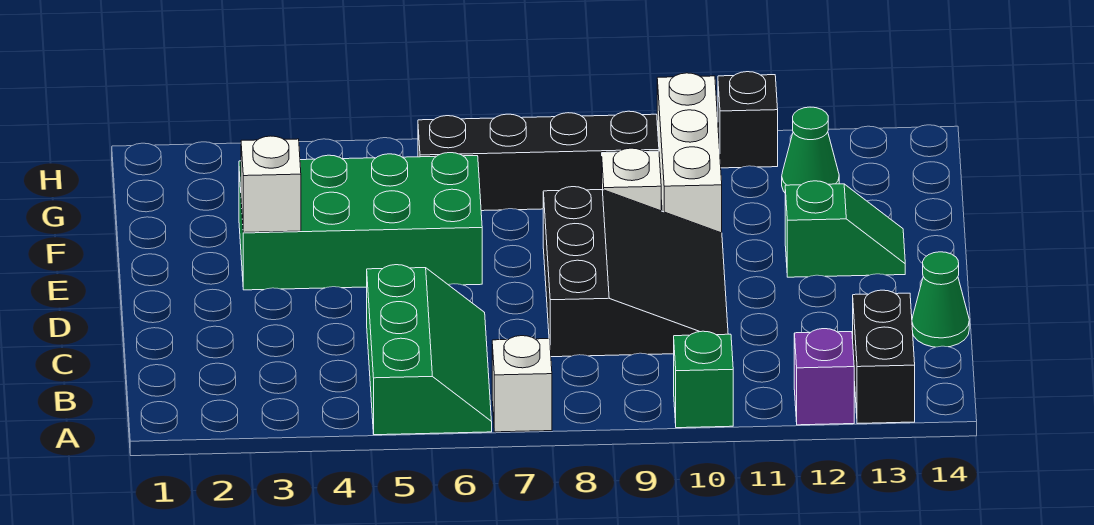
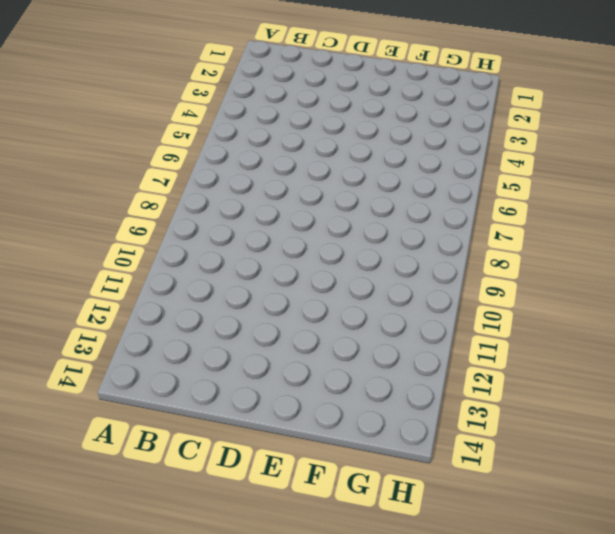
none -> green slope A5:C6 level 1 top 5
none -> white brick A7 level 1
none -> green brick A10 level 1

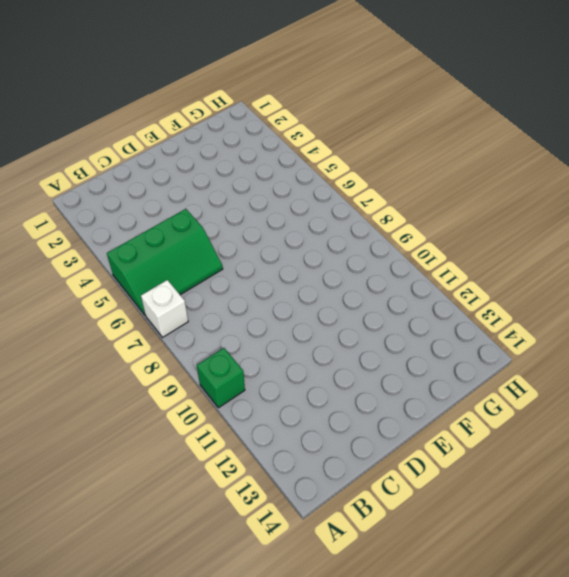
none -> purple brick A12 level 1
none -> black brick A13:B13 level 1
none -> black slope C8:E10 level 1 top 8

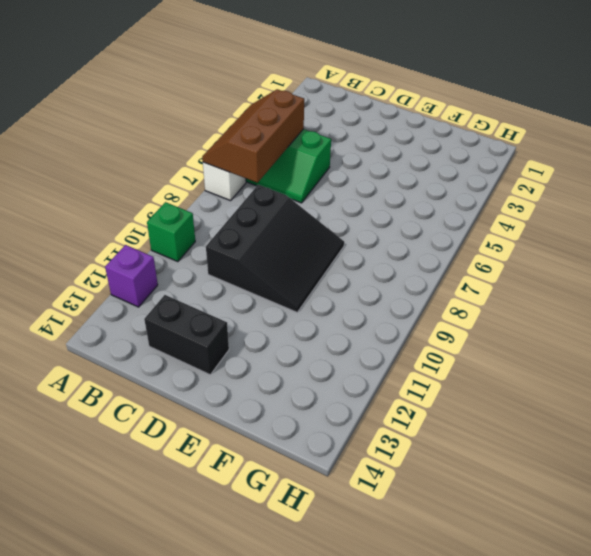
brown slope A5:B7 level 2 top B -> none
black slope C8:E10 level 1 top C -> black slope C8:E10 level 1 top 8
black brick C13:D13 level 1 -> black brick A13:B13 level 1
none -> green cone C14 level 1
none -> green brick E3:F6 level 1
none -> green slope E12:E13 level 1 top 12

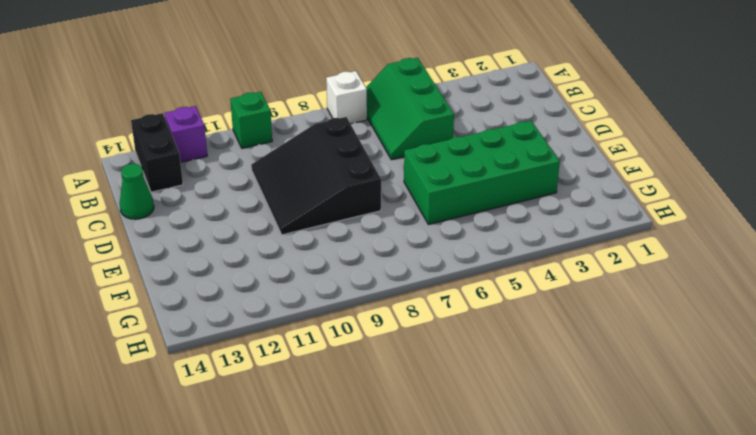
none -> green slope E12:E13 level 1 top 12
none -> white brick F9 level 1
none -> white brick F10:H10 level 1

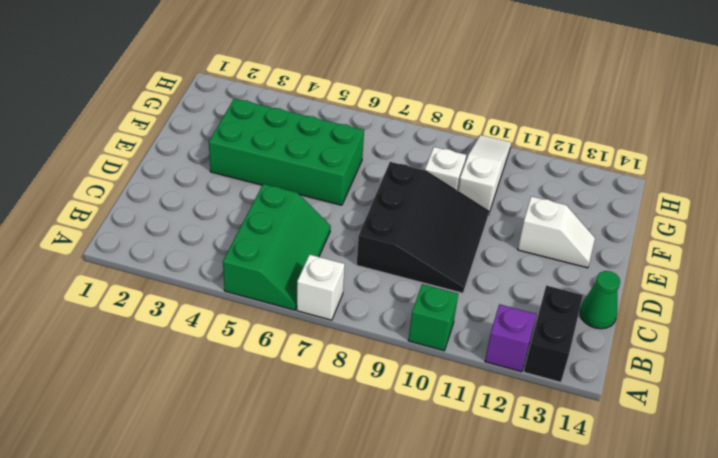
white slope E12:E13 level 1 top 12 -> green slope E12:E13 level 1 top 12
white slope F10:H10 level 1 top F -> white brick F10:H10 level 1
none -> black brick G6:G9 level 1
none -> green cone G12 level 1
none -> black brick H11 level 1

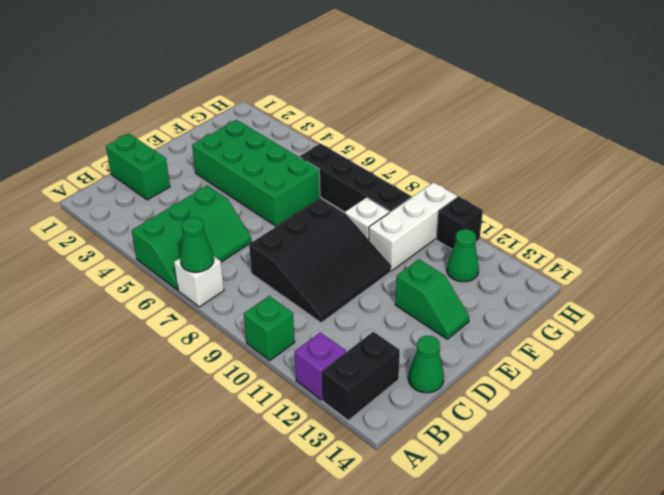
green cone A7 level 2 -> none
green brick C1:C2 level 1 -> none
none -> white brick E3 level 2

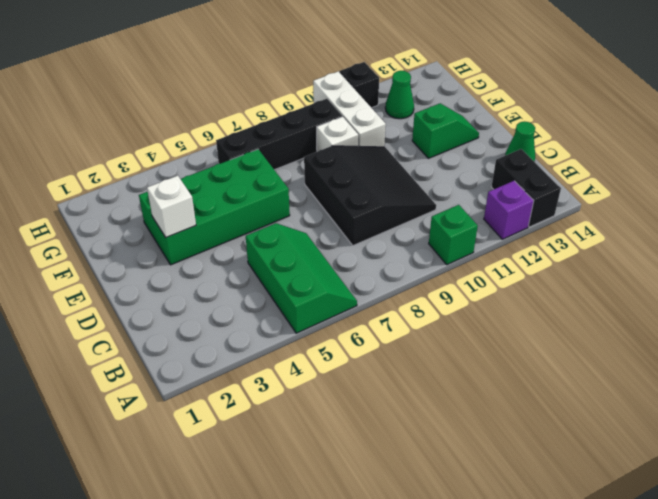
none -> white brick A7 level 1

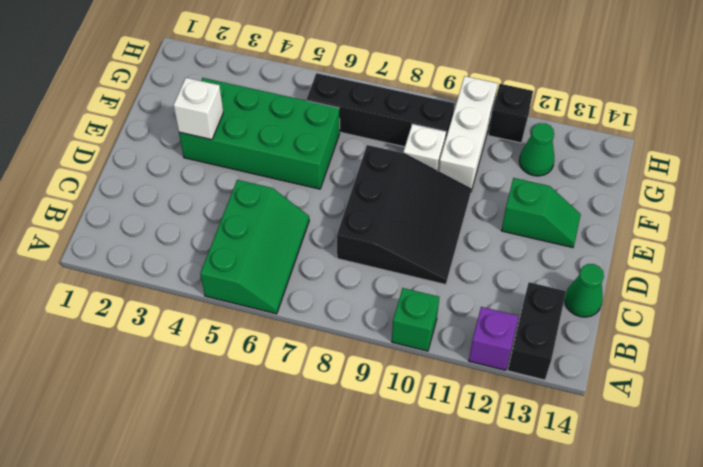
none -> white brick A7 level 1

